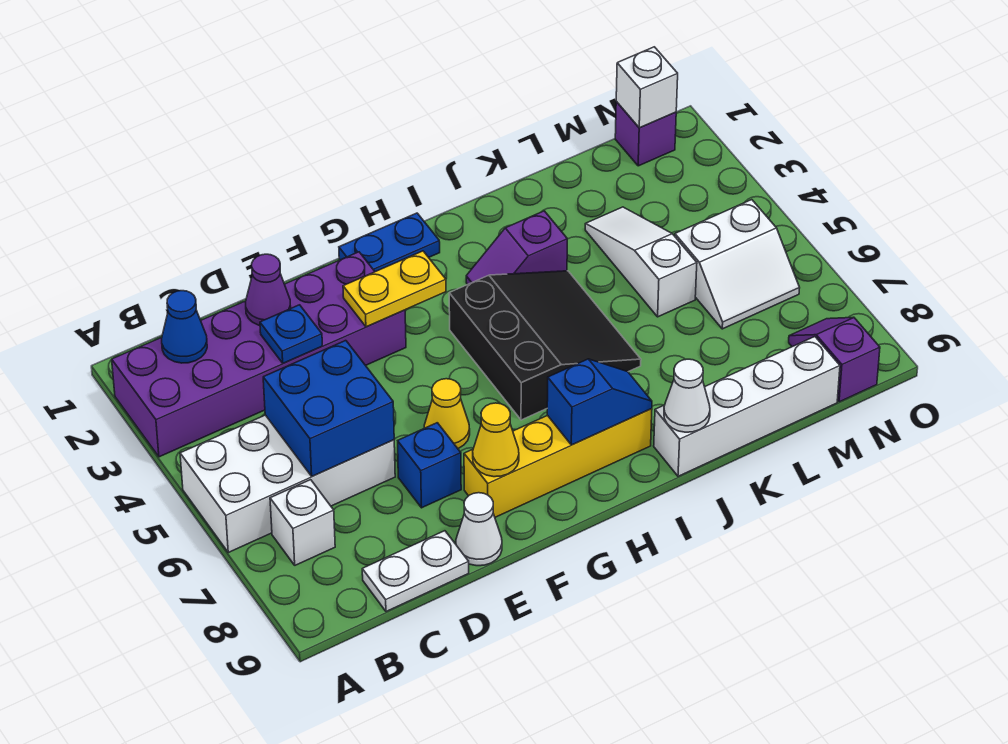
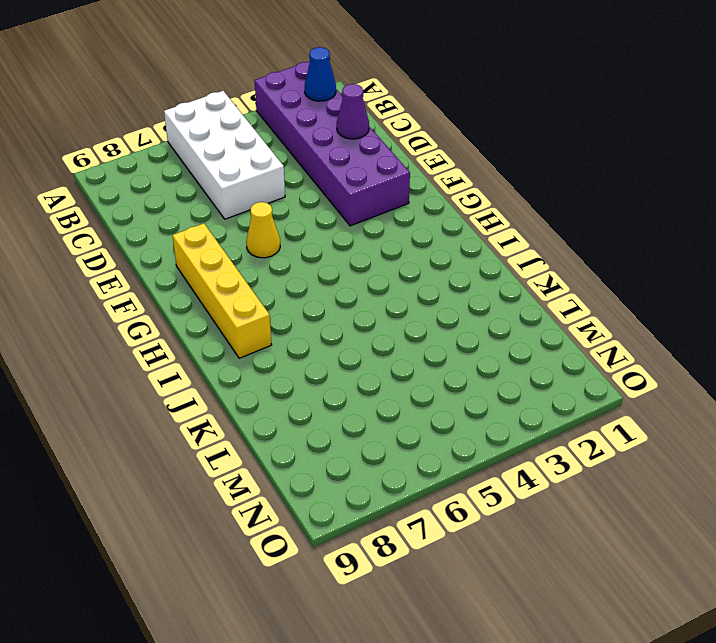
none -> white brick B7 level 1
none -> white plate C9:D9 level 1
none -> blue brick E7 level 1

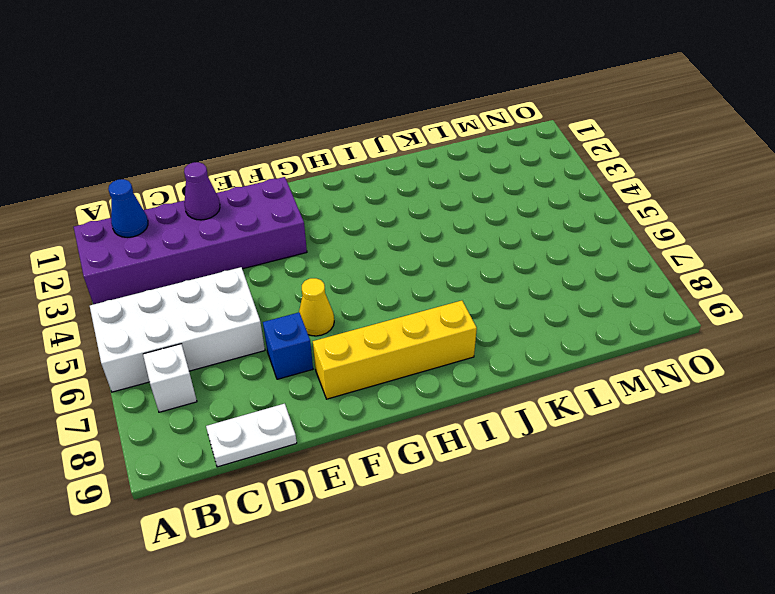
none -> white cone E9 level 1
none -> blue plate G1:H1 level 1
none -> black slope H4:J6 level 1 top H

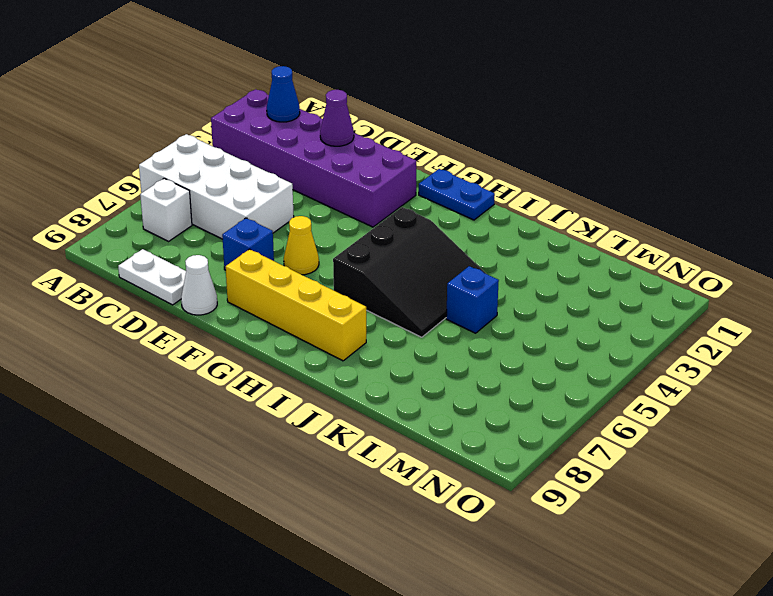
blue brick K5 level 1 -> none
none -> purple slope I3:J3 level 1 top J
none -> white brick J9:M9 level 1
none -> white slope L3:L5 level 1 top 5

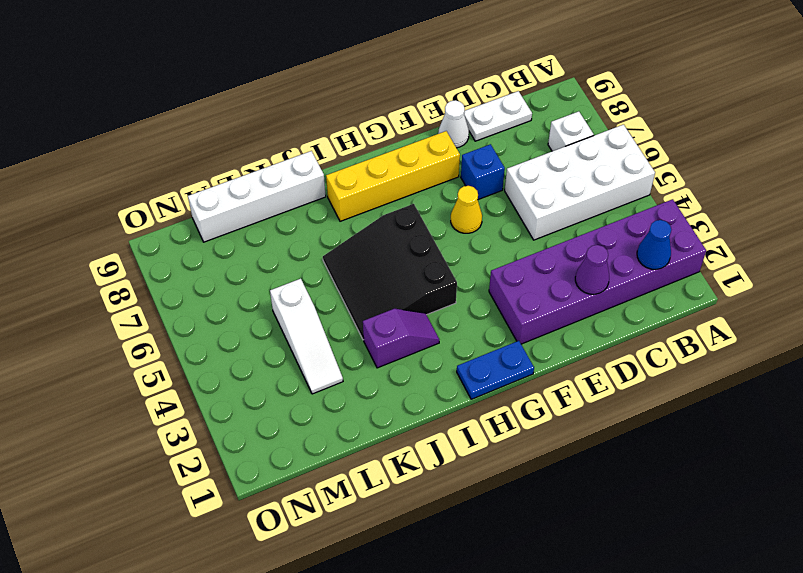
none -> white slope M5:N6 level 1 top 5
none -> purple brick N1 level 1
none -> purple slope N8:N9 level 1 top 9

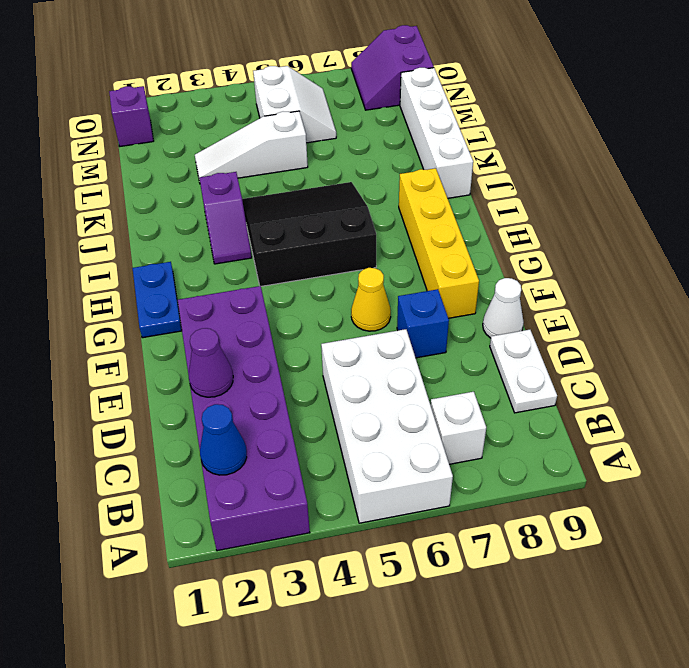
purple slope N8:O9 level 1 top 9 -> purple slope N8:N9 level 1 top 9
none -> blue brick C5:D6 level 2
none -> blue plate D3 level 2
none -> yellow plate F3:G3 level 2

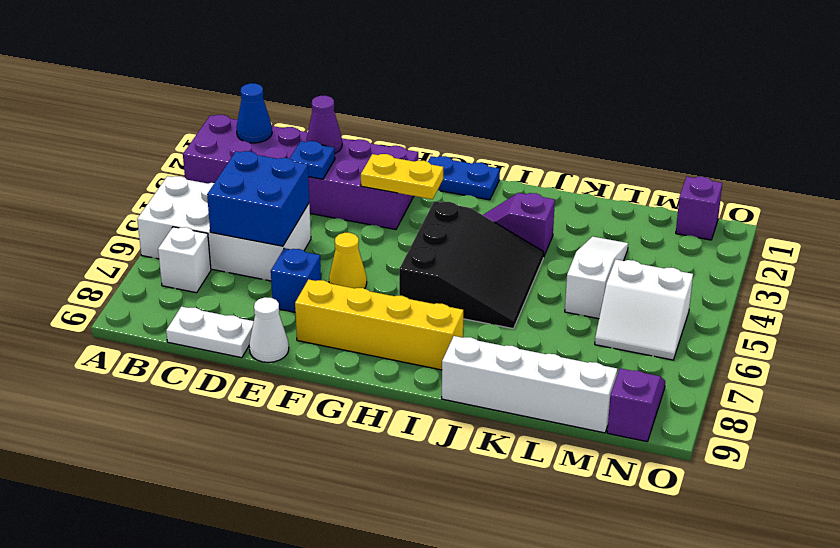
none -> yellow cone F8 level 2
none -> blue slope H8:I8 level 2 top H
none -> white cone J9 level 2

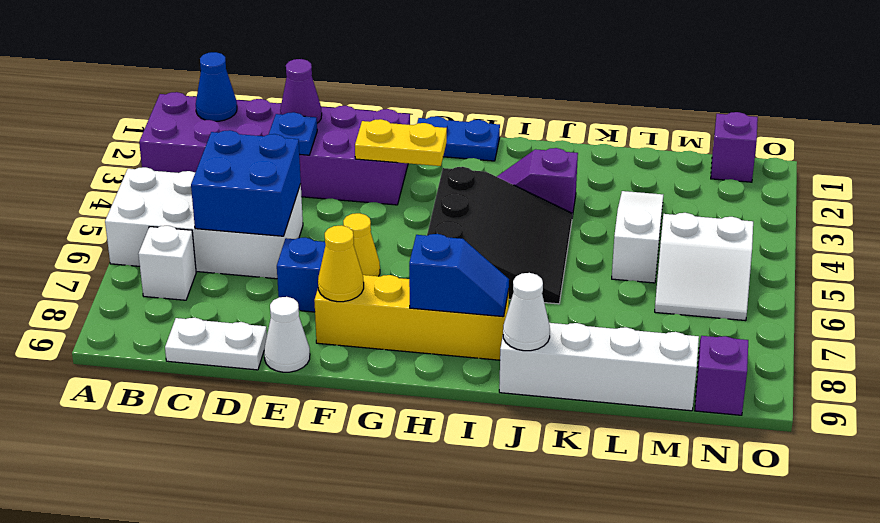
none -> white brick N1 level 2

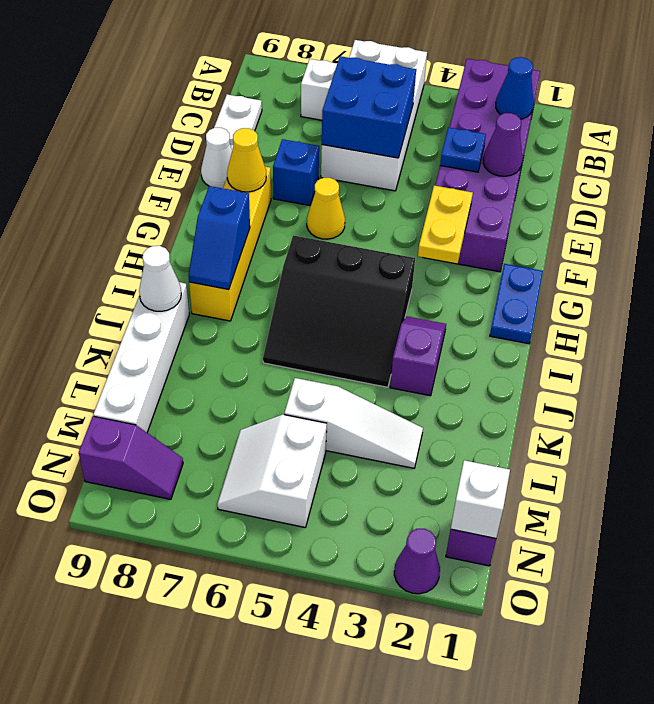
purple cone O2 level 1 -> none

